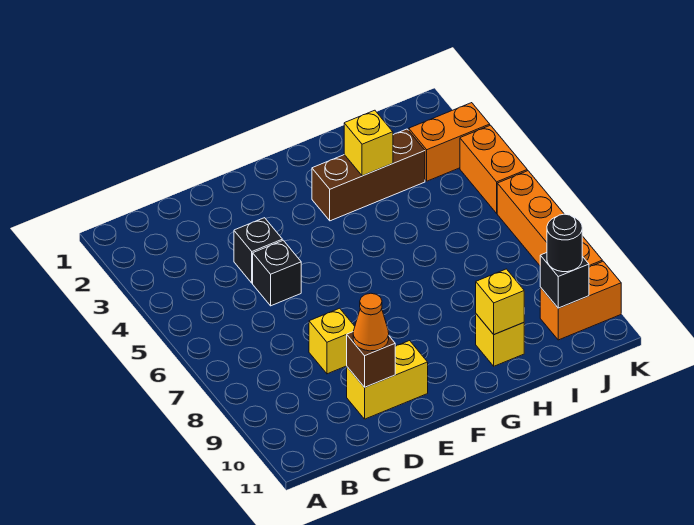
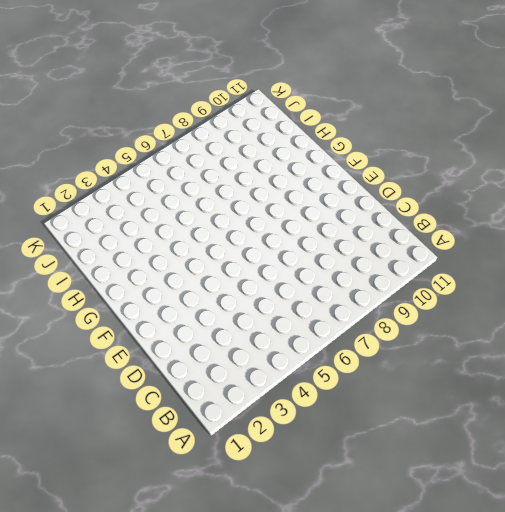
none -> black brick D4 level 1
none -> black brick D5 level 1
none -> yellow brick D8 level 1

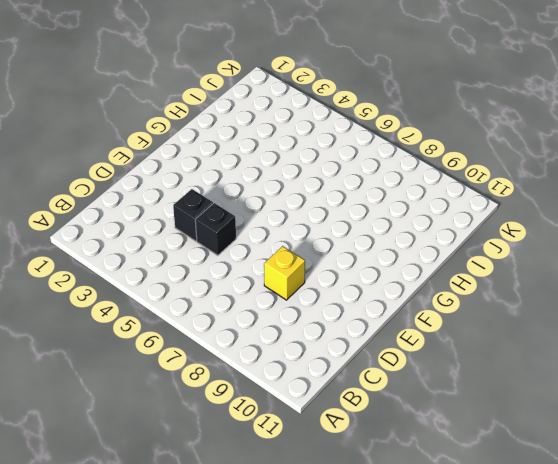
none -> yellow brick D10:E10 level 1
none -> brown brick G3:I3 level 1
none -> yellow brick H10 level 1

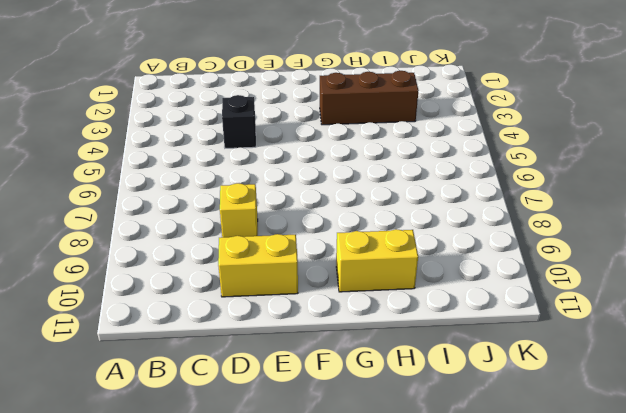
yellow brick G10:H10 level 1 -> yellow brick H10 level 1
none -> black brick D5 level 1
none -> orange brick J3:K3 level 1
none -> orange brick J10:K10 level 1

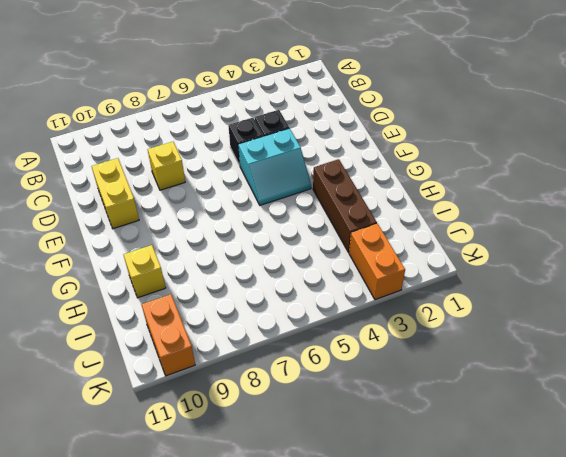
cyan slope E4:F5 level 1 top E -> none
none -> orange brick K4:K5 level 1
none -> orange brick K6:K9 level 1
none -> brown brick D10 level 2

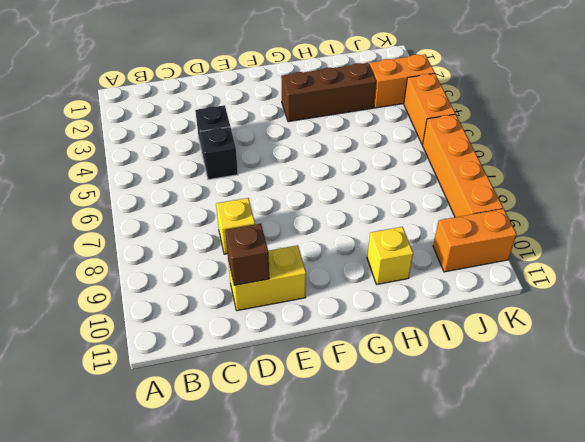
none -> yellow brick H3 level 2
none -> yellow brick H10 level 2
none -> black brick J10 level 2

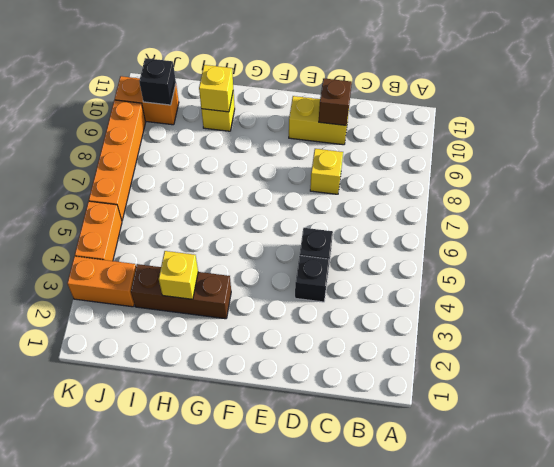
none -> orange cone D10 level 3
none -> black round brick J10 level 3

